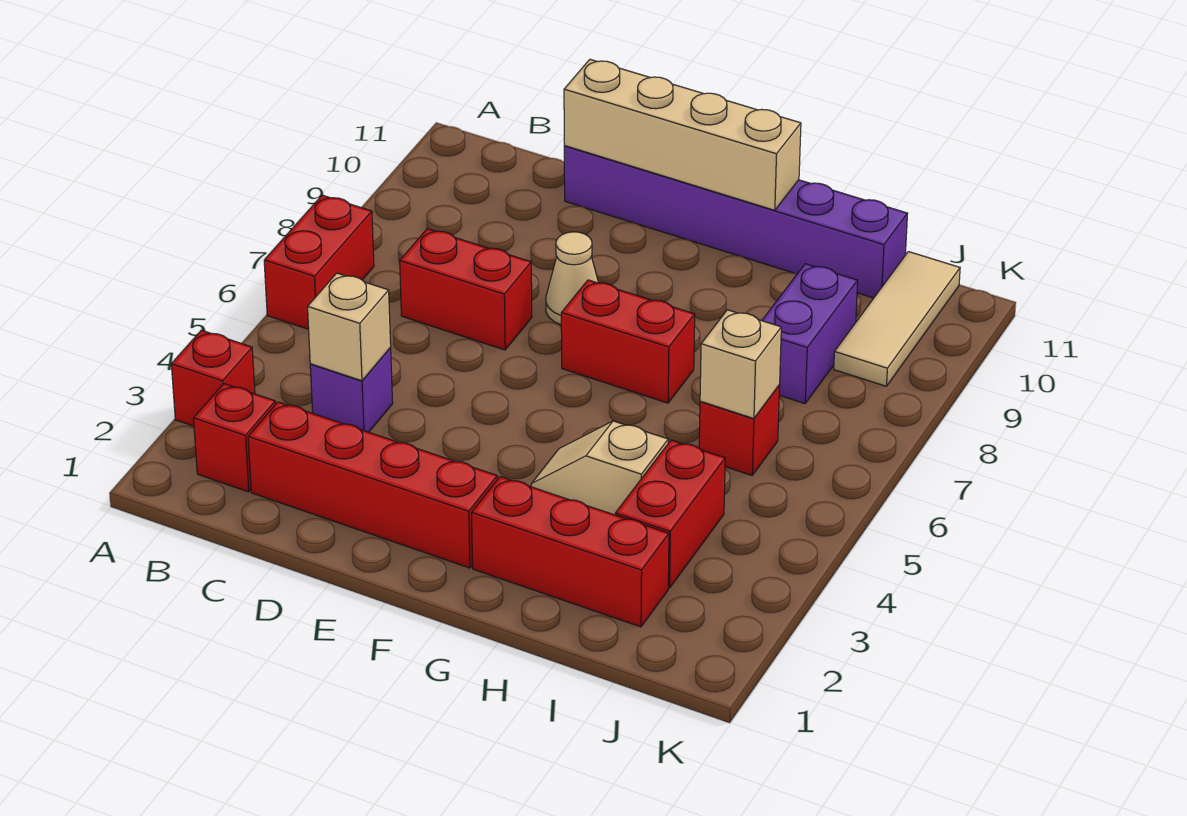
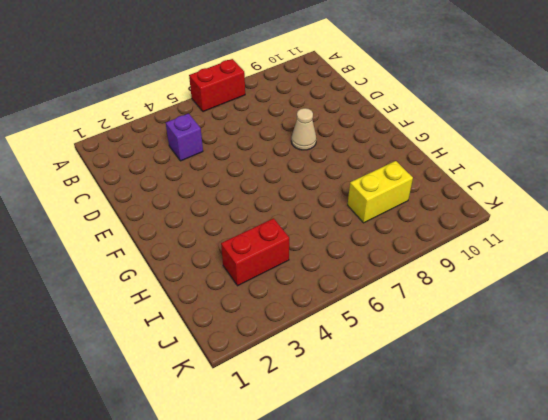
yellow brick I8:I9 level 1 -> purple brick I8:I9 level 1
none -> red brick A3 level 1
none -> red brick B2 level 1
none -> red brick C2:F2 level 1

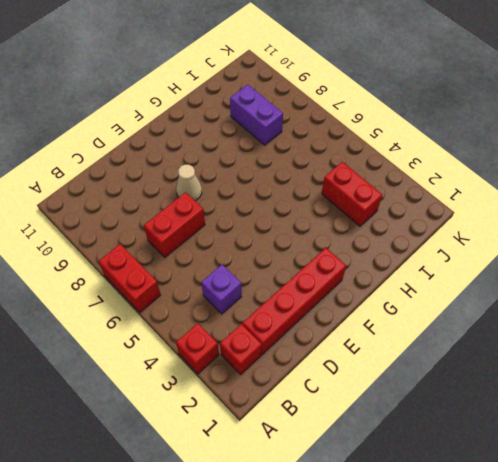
none -> purple brick D11:I11 level 1
none -> red brick F7:G7 level 1
none -> red brick G2:I2 level 1

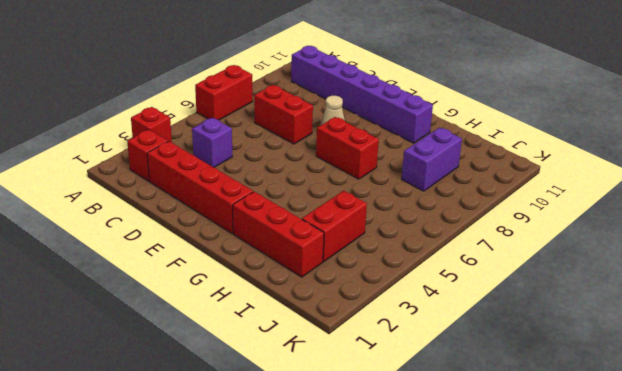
purple brick B10:G10 level 1 -> purple brick D11:I11 level 1
none -> tan slope G4:H4 level 1 top H
none -> red brick I6 level 1
none -> tan tile J9:J11 level 1

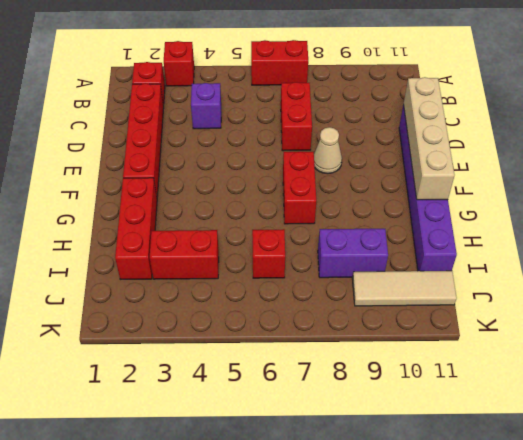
none -> tan slope G4:H4 level 1 top H
none -> tan brick C4 level 2
none -> tan brick I6 level 2

